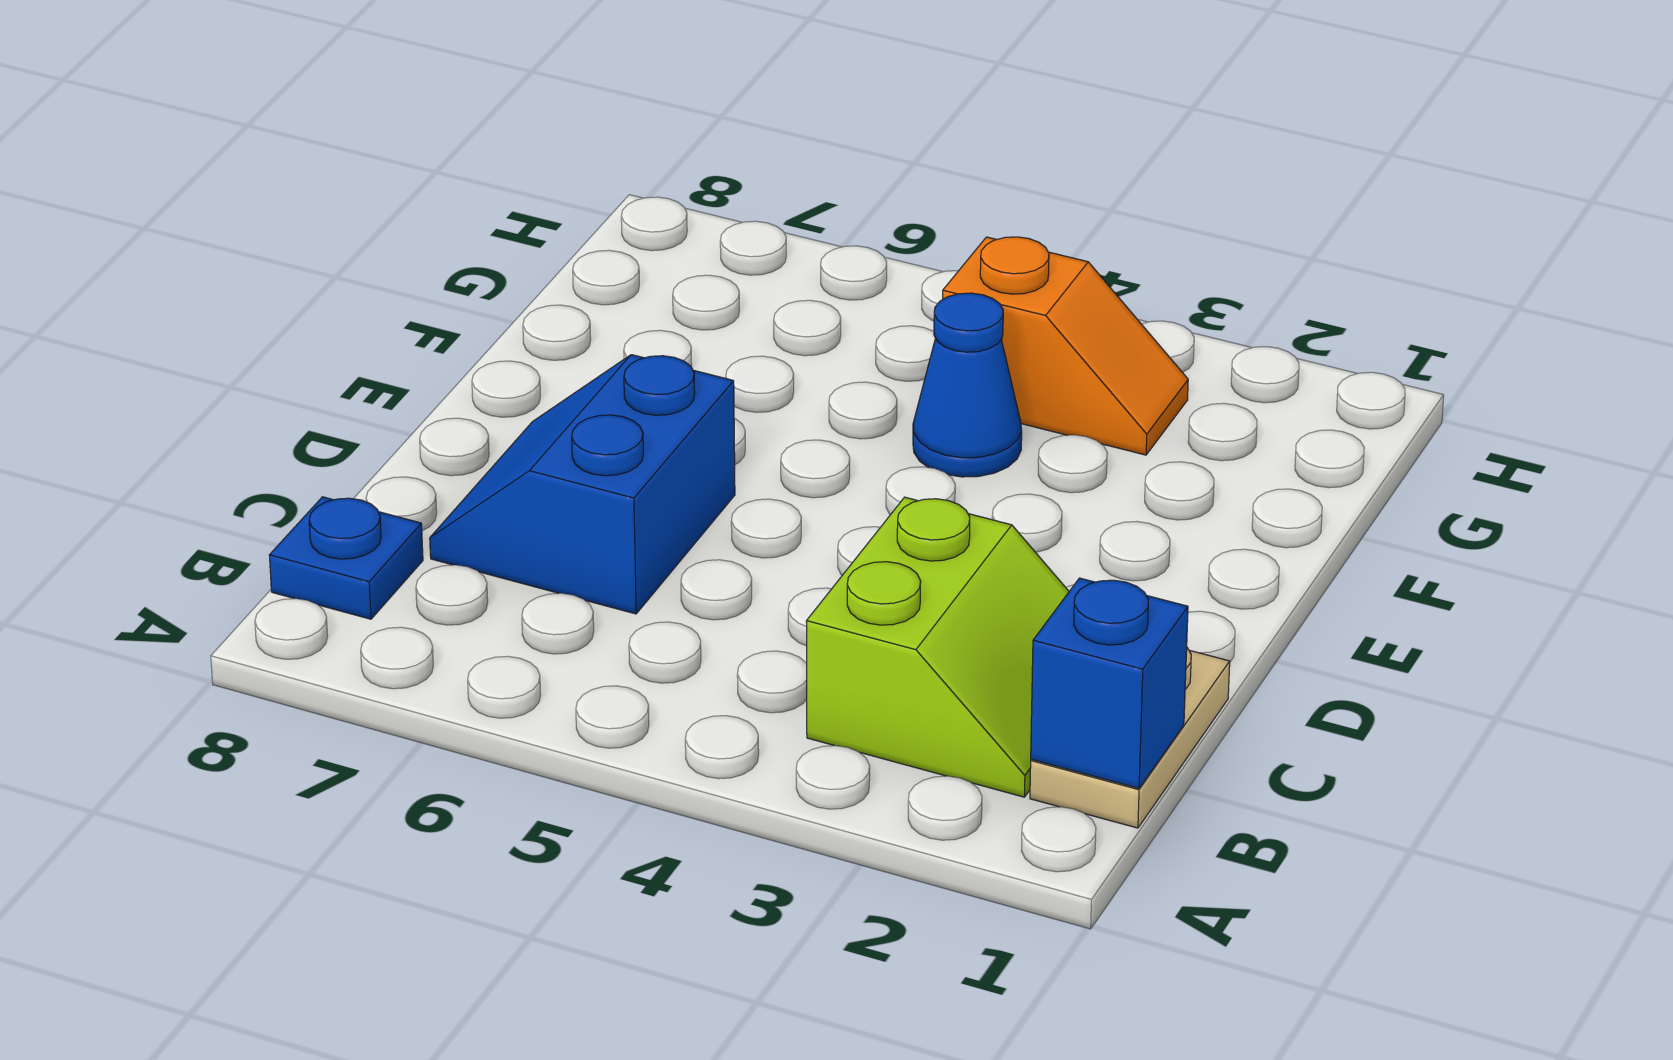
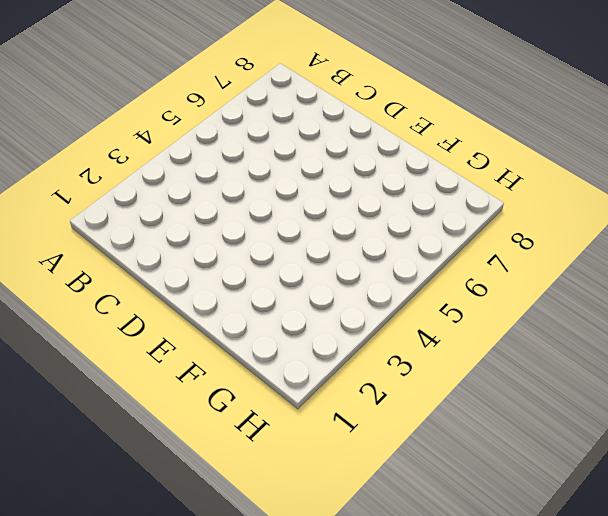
none -> tan plate B1:C1 level 1
none -> lime slope B2:C3 level 1 top 3

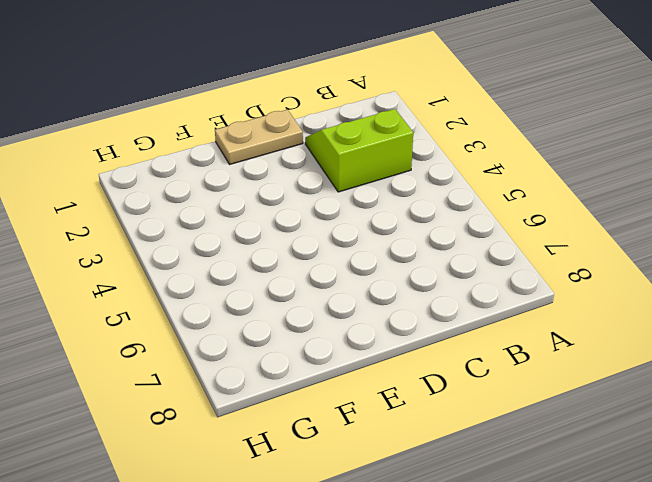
tan plate D1:E1 level 1 -> tan plate B1:C1 level 1
none -> blue plate B8 level 1
none -> blue slope C6:D7 level 1 top 6

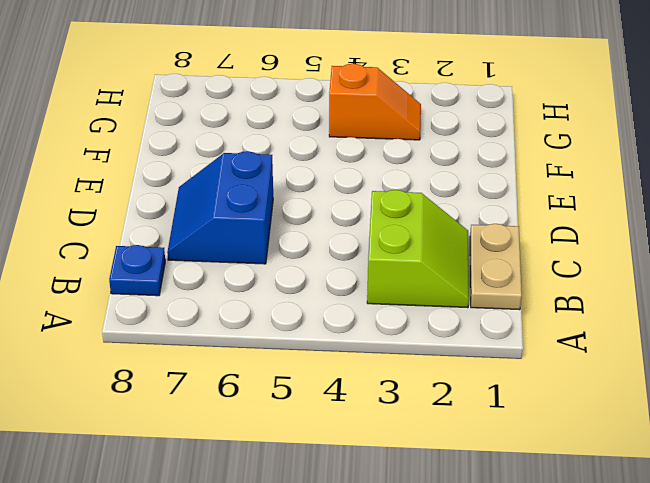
none -> blue cone F4 level 1
none -> blue brick B1 level 2

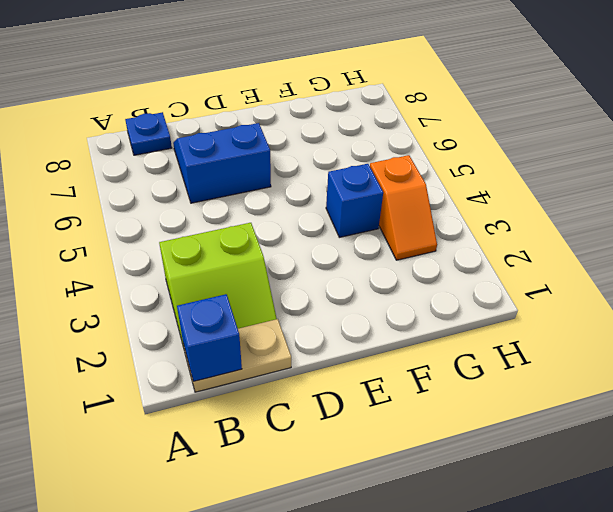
blue brick F4 level 1 -> blue cone F4 level 1

